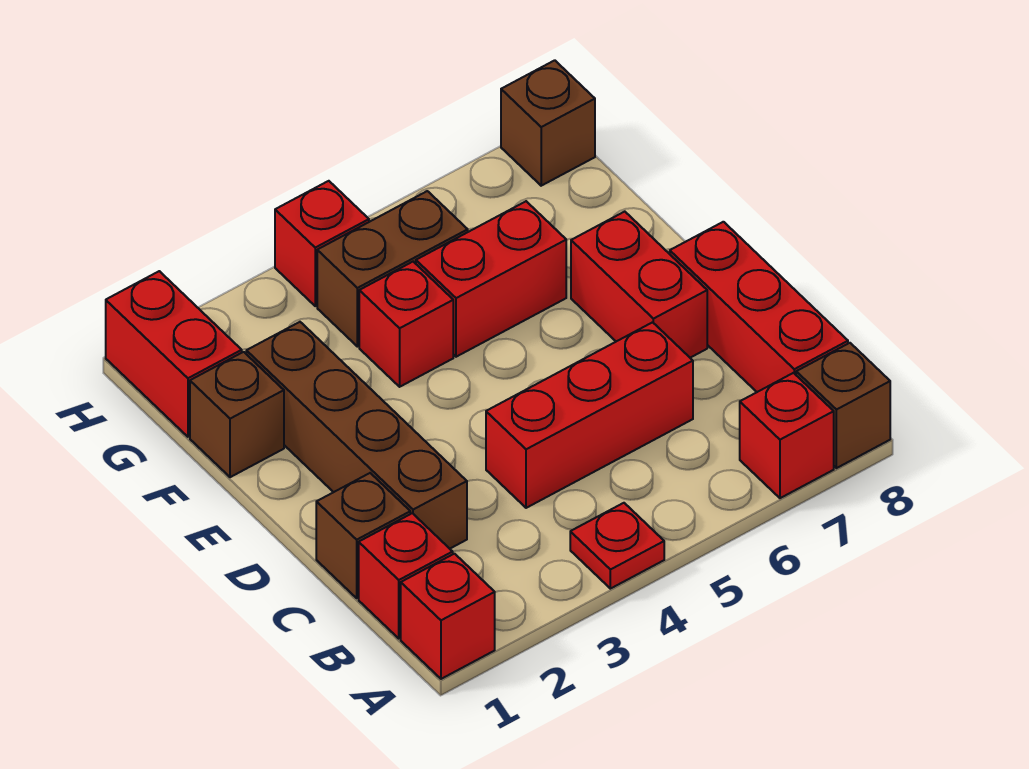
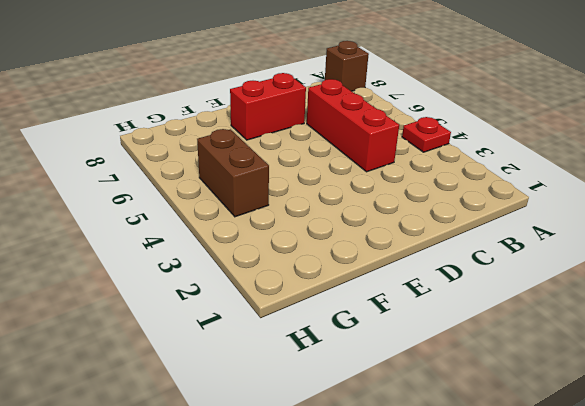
none -> red brick A1 level 1
none -> red brick A7 level 1
none -> red brick B1 level 1

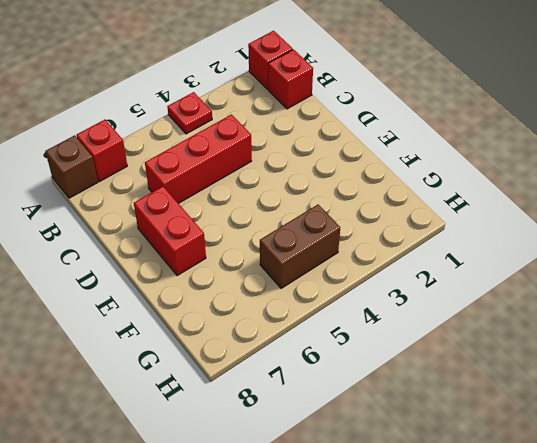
none -> red brick B8:D8 level 1
none -> brown brick C1 level 1
none -> brown brick C2:F2 level 1

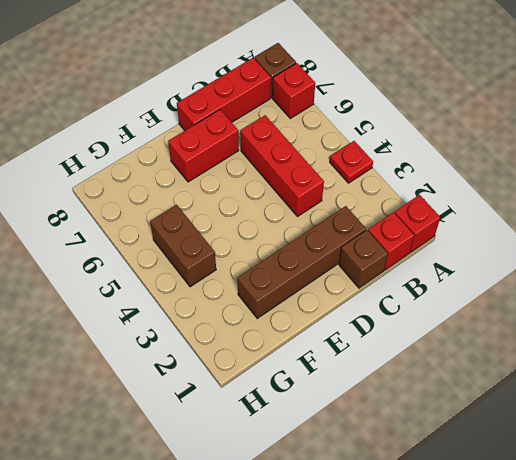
none -> brown brick F1 level 1
none -> red brick F4 level 1
none -> red brick F5:F6 level 1

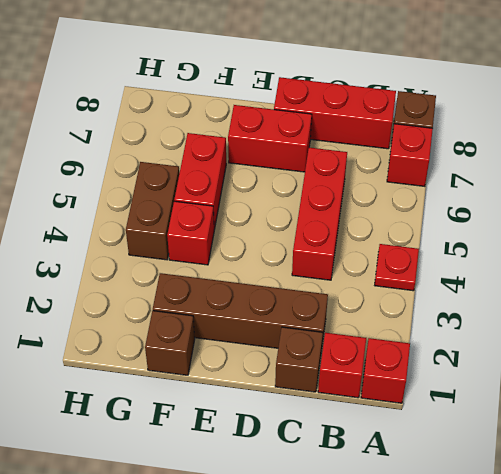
none -> red brick G1:H1 level 1
none -> red brick H4 level 1
none -> brown brick H8 level 1

